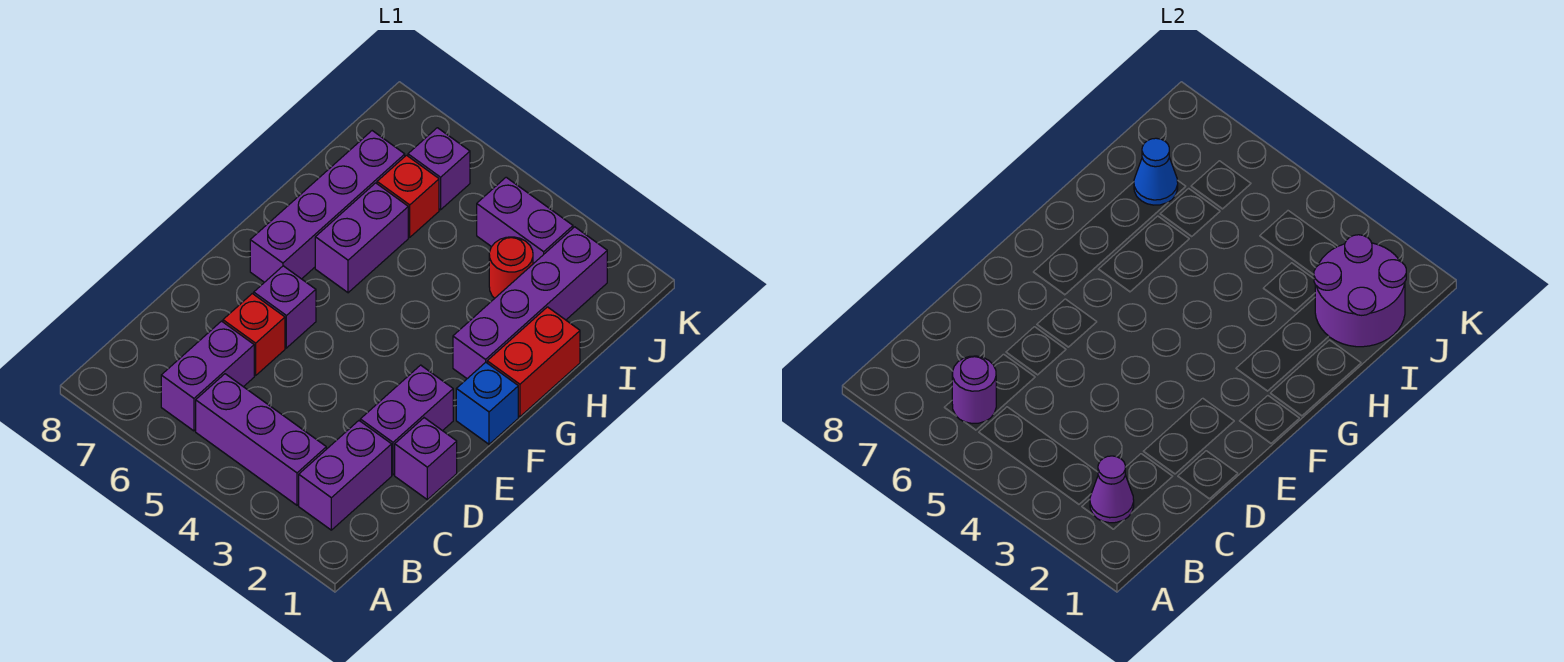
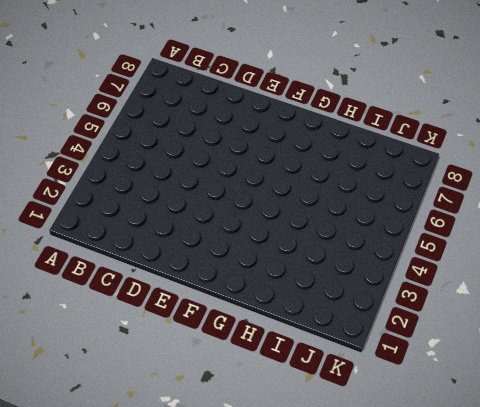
none -> purple brick B2:C2 level 1
none -> purple brick B3:B5 level 1
none -> purple brick B6:C6 level 1

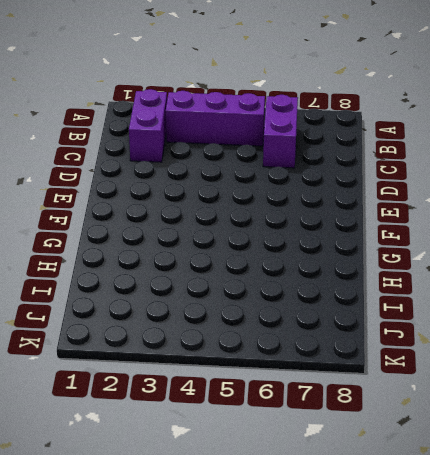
none -> purple brick D1 level 1
none -> purple brick D2:E2 level 1
none -> red brick D6 level 1

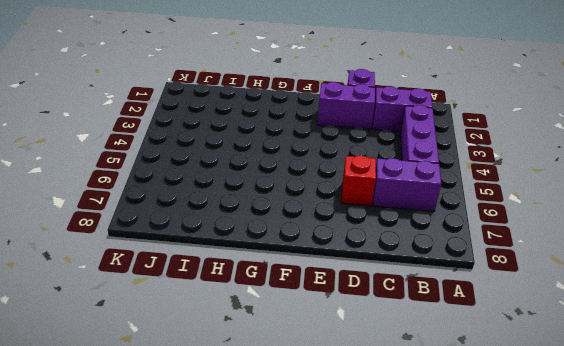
none -> purple brick E6 level 1
none -> blue brick F1 level 1
none -> purple brick F7:I7 level 1

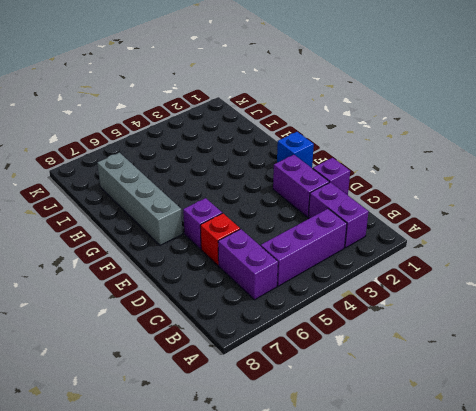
grey brick F7:I7 level 1 -> purple brick F7:I7 level 1
none -> red brick G1:H1 level 1
none -> purple brick G2:J2 level 1
none -> purple brick G6:H6 level 1

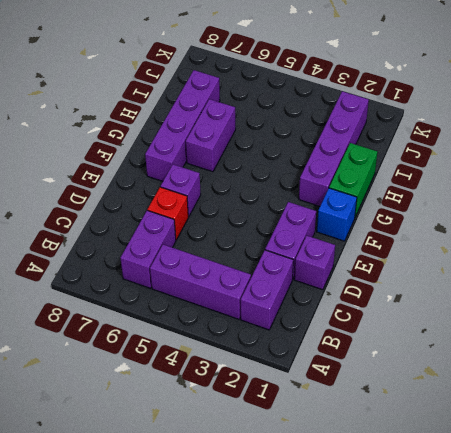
green brick G1:H1 level 1 -> red brick G1:H1 level 1
none -> red round brick I3 level 1
none -> red brick I6 level 1
none -> purple brick J3:J4 level 1

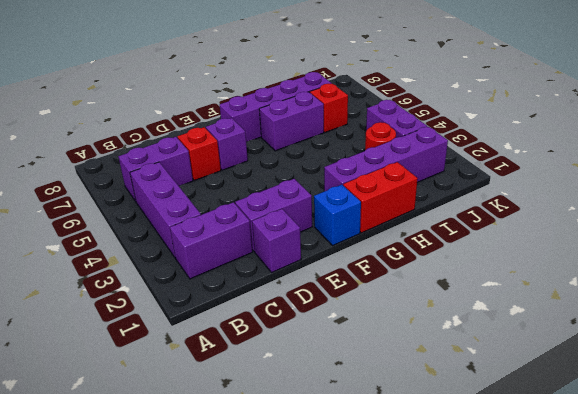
none -> purple brick J6 level 1
none -> purple cone B2 level 2
none -> purple round brick B6 level 2

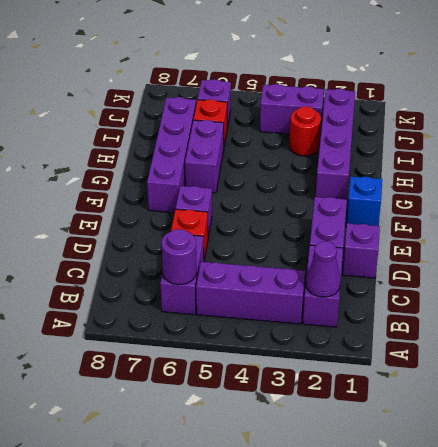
none -> red brick G1:H1 level 1
none -> purple round brick I1:J2 level 2
none -> blue cone I7 level 2

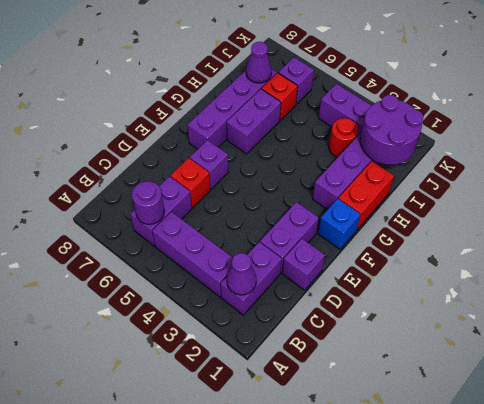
purple cone I7 level 2 -> blue cone I7 level 2

